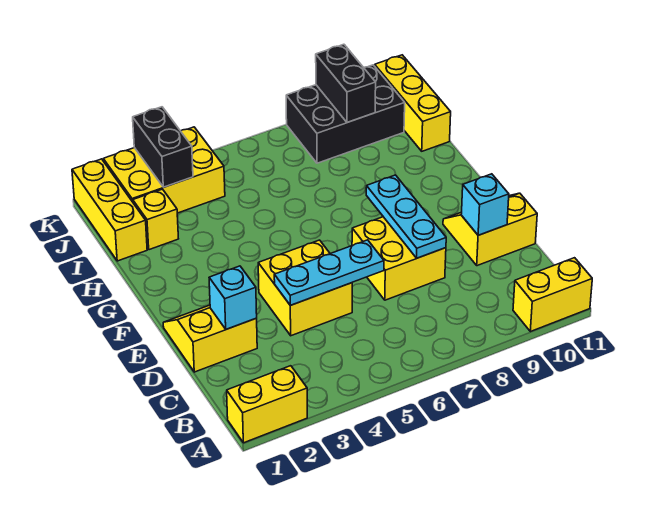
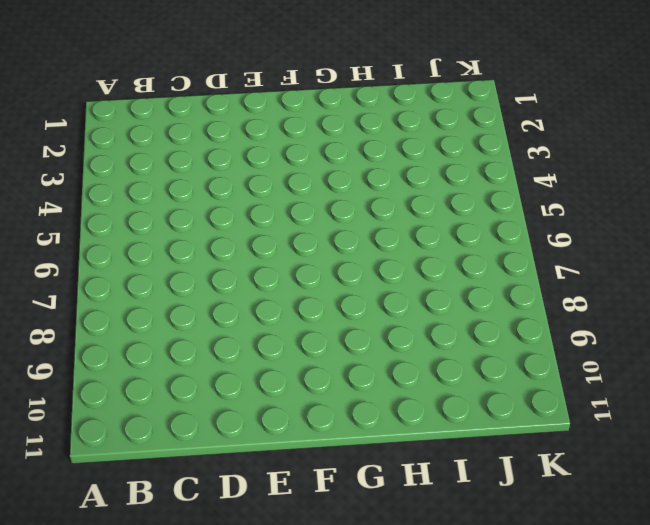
none -> yellow brick A1:A2 level 1
none -> yellow brick A10:A11 level 1
none -> yellow slope D1:E2 level 1 top D

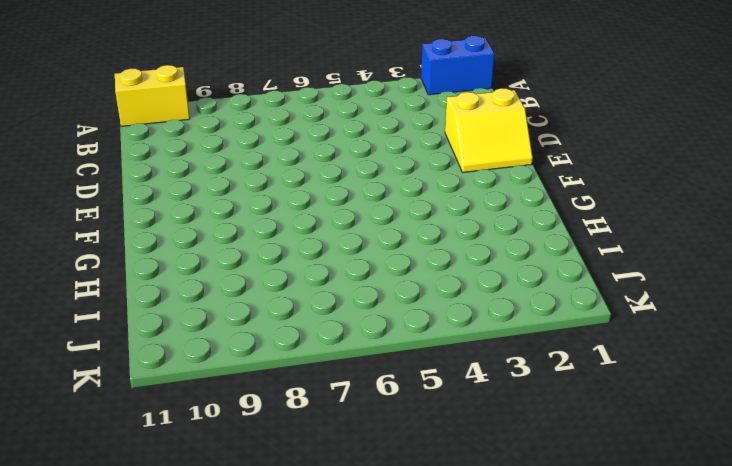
blue brick A1:A2 level 1 -> yellow brick A1:A2 level 1
none -> yellow brick D4:E5 level 1
none -> yellow brick D7:E8 level 1
none -> yellow slope D10:E11 level 1 top D

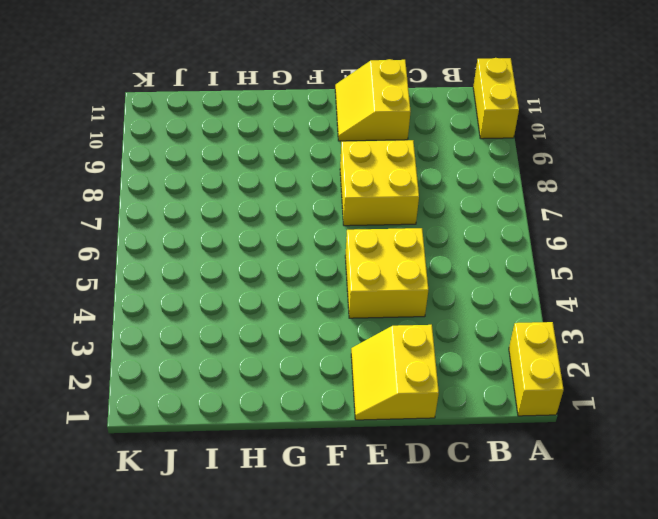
none -> yellow brick I1:K1 level 1
none -> yellow brick I2 level 1
none -> yellow brick I11:K11 level 1

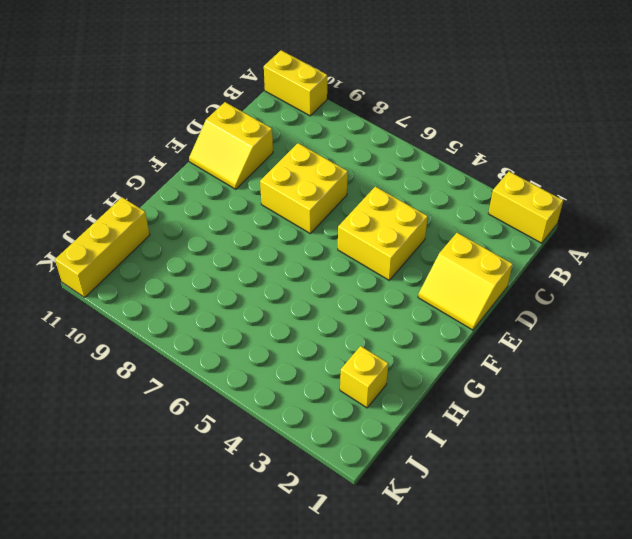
none -> yellow brick I1:K1 level 1
none -> yellow brick J2:K4 level 1
none -> black brick J8:K10 level 1

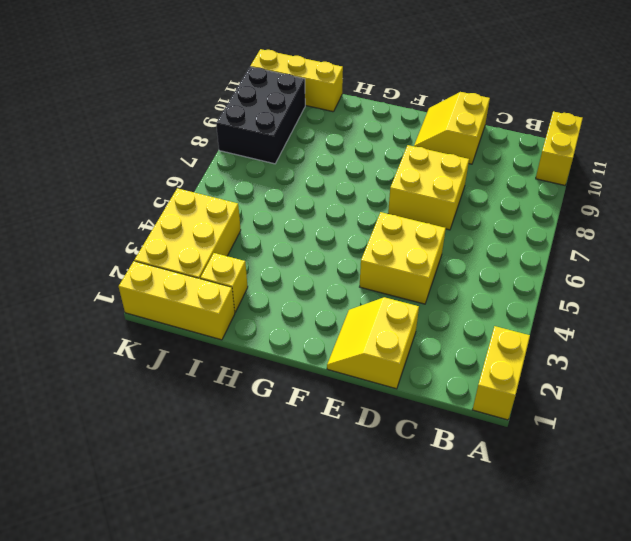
none -> cyan brick D2 level 2
none -> cyan plate D4:D6 level 2
none -> cyan plate D8:F8 level 2

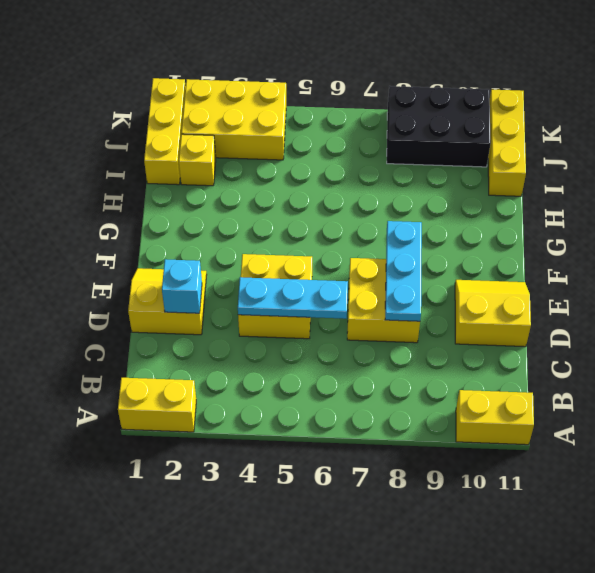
none -> cyan brick D10 level 2
none -> black brick J3:K3 level 2
none -> black brick J9:K9 level 2

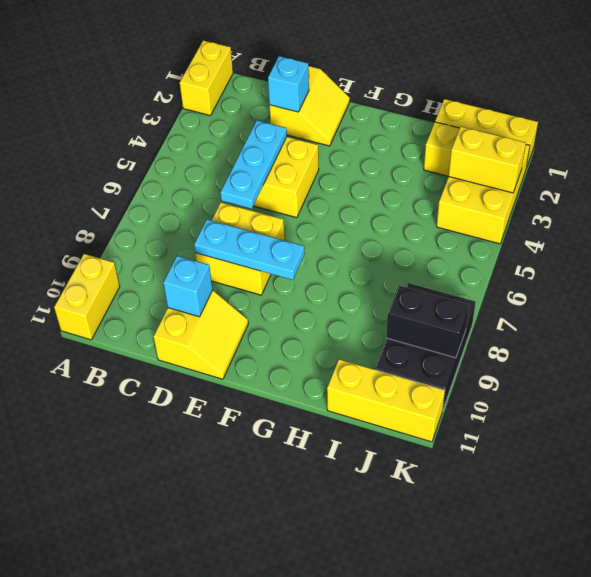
yellow brick J3:K3 level 2 -> black brick J3:K3 level 2

